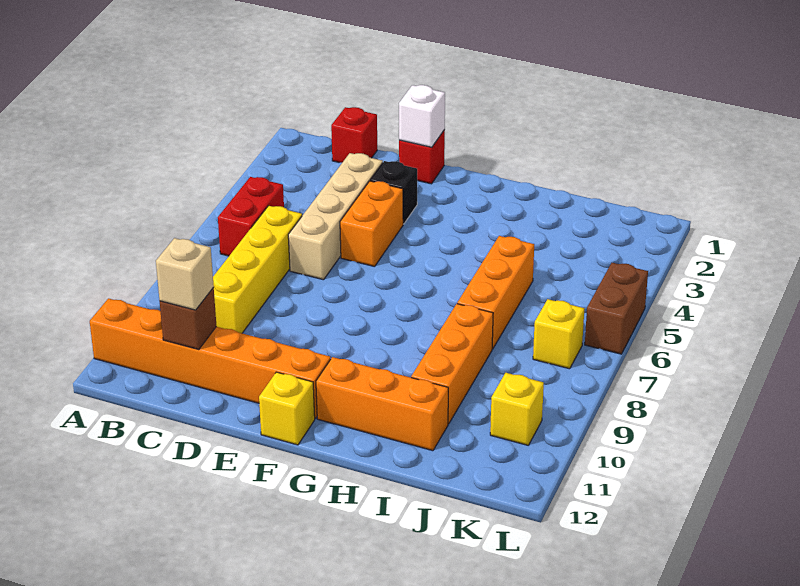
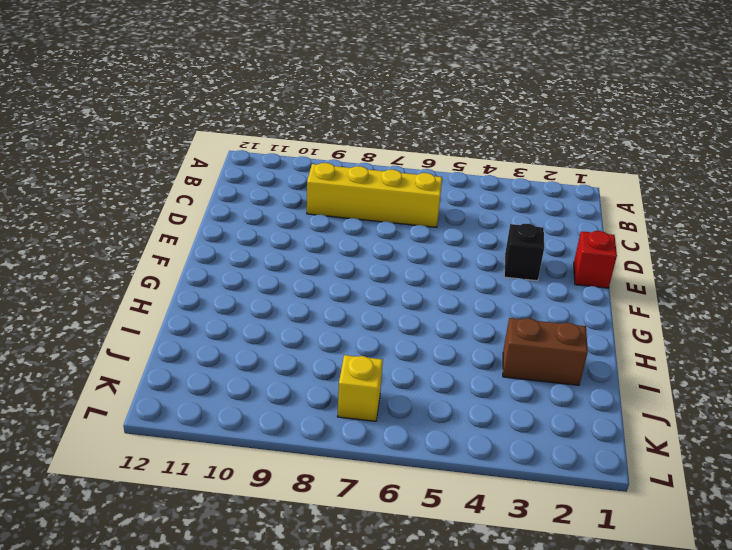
brown brick I2:I3 level 1 -> brown brick L5:L6 level 1
none -> orange brick A11:F11 level 1
none -> red brick B5:B6 level 1
none -> red brick C1 level 1

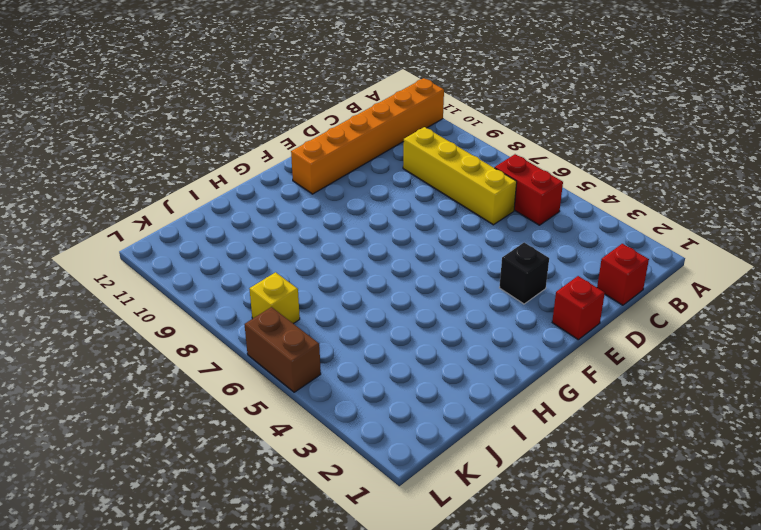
none -> tan brick D3:D6 level 1
none -> orange brick E4:E5 level 1
none -> yellow brick F12 level 1

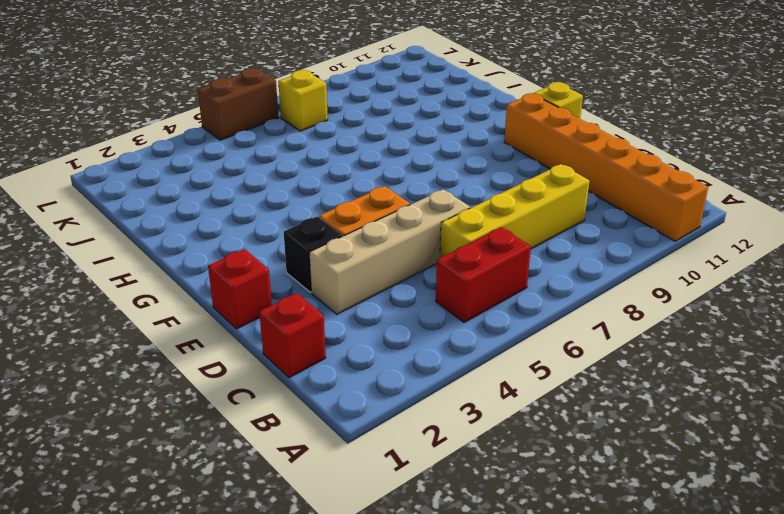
none -> orange brick G11:I11 level 1
none -> orange brick I5:I7 level 1
none -> orange brick I8:I10 level 1

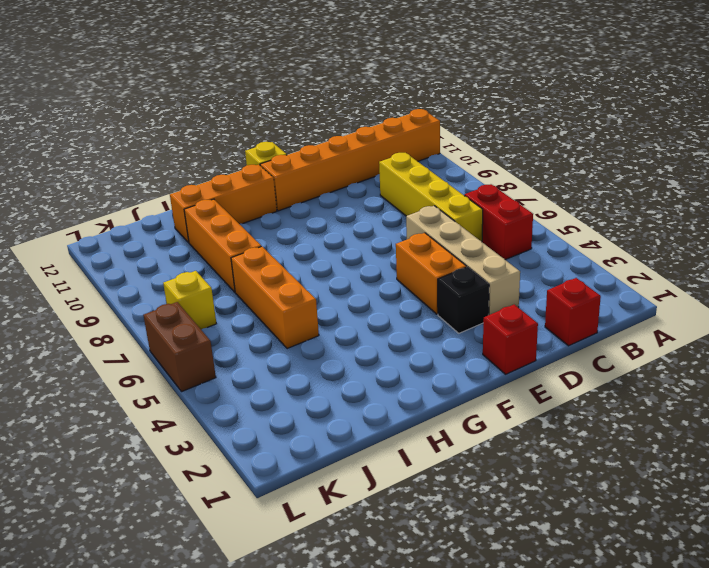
none -> yellow brick K10 level 1
none -> brown brick C11 level 2
none -> white brick E1 level 2

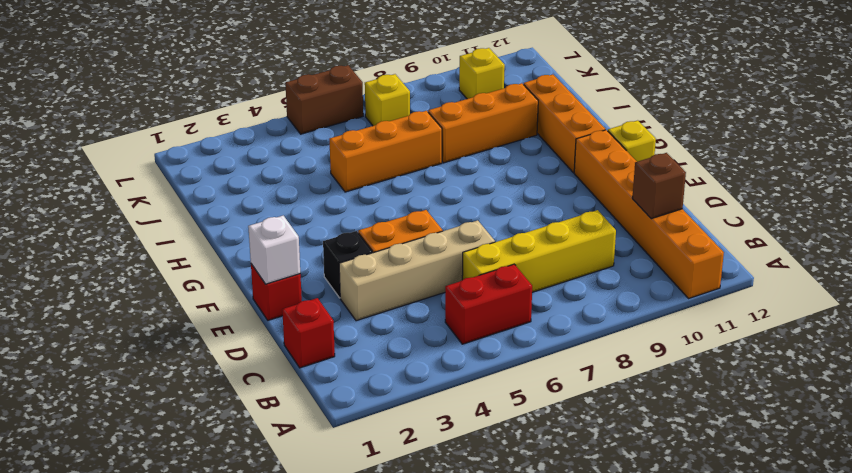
none -> tan brick C11 level 3

